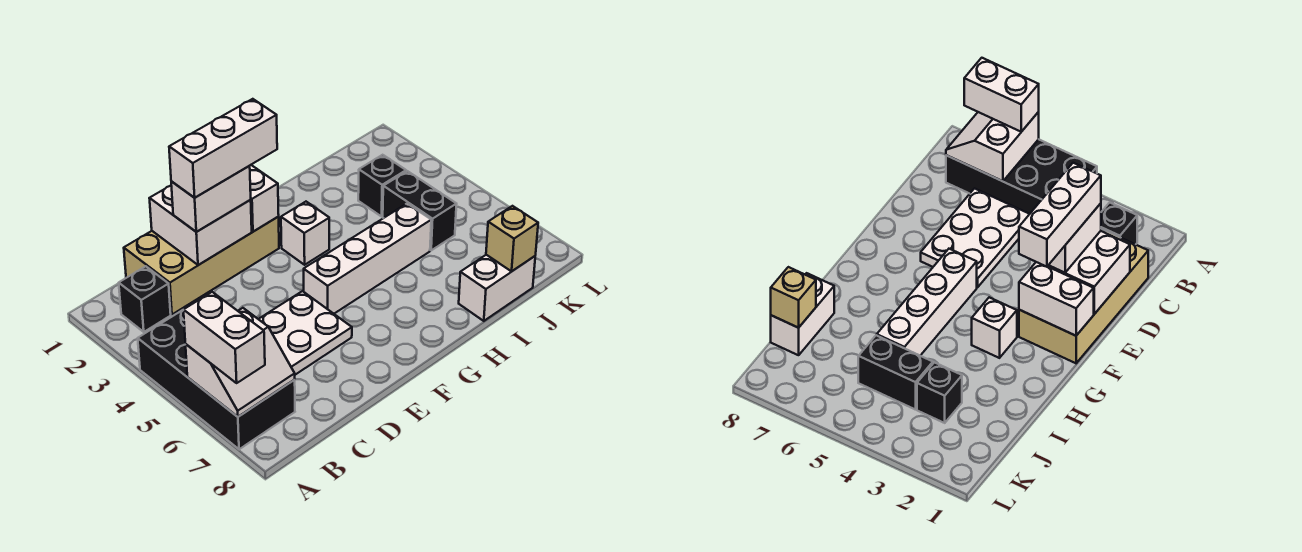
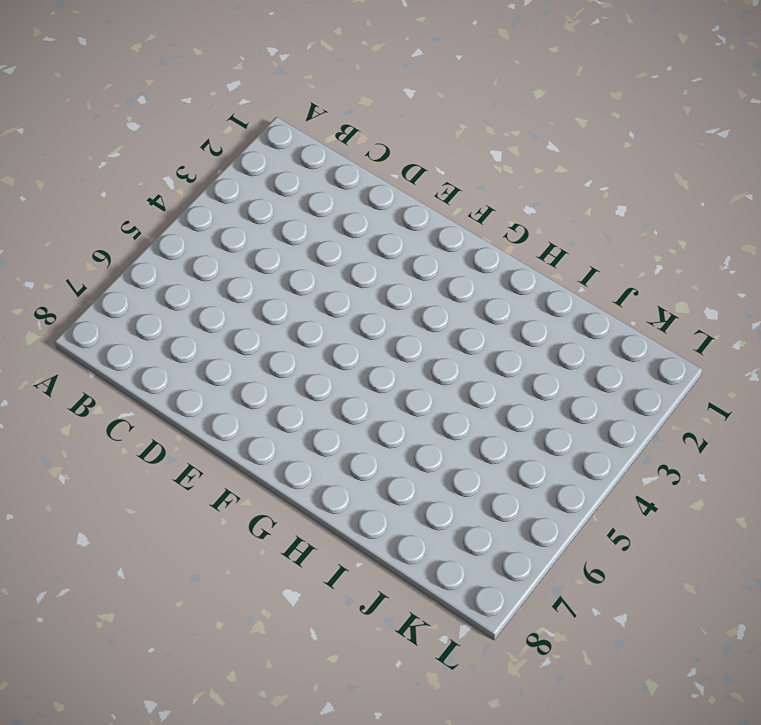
none -> black brick A4:B7 level 1
none -> black brick B2 level 1
none -> tan brick C1:F2 level 1

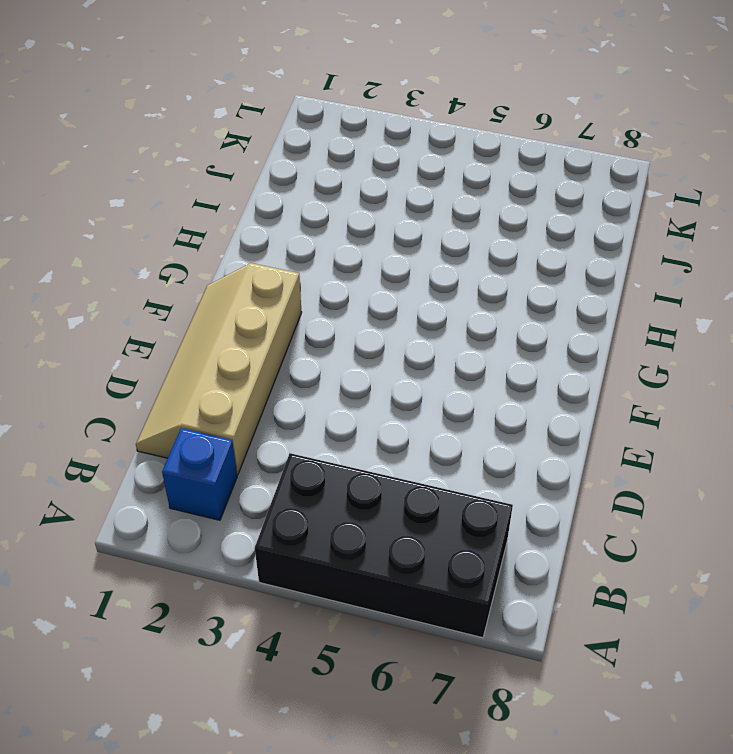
blue brick B2 level 1 -> black brick B2 level 1
tan slope C1:F2 level 1 top 2 -> tan brick C1:F2 level 1
none -> white plate C5:E6 level 1
none -> white brick F5:I5 level 1
none -> white brick G3 level 1

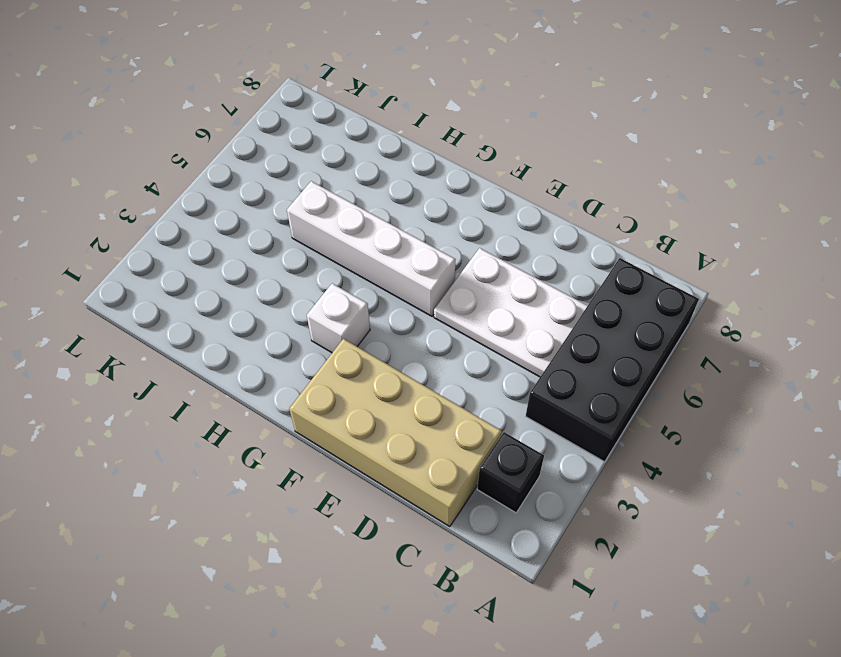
none -> white brick I8:J8 level 1
none -> black brick J3 level 1
none -> black brick J4:J5 level 1

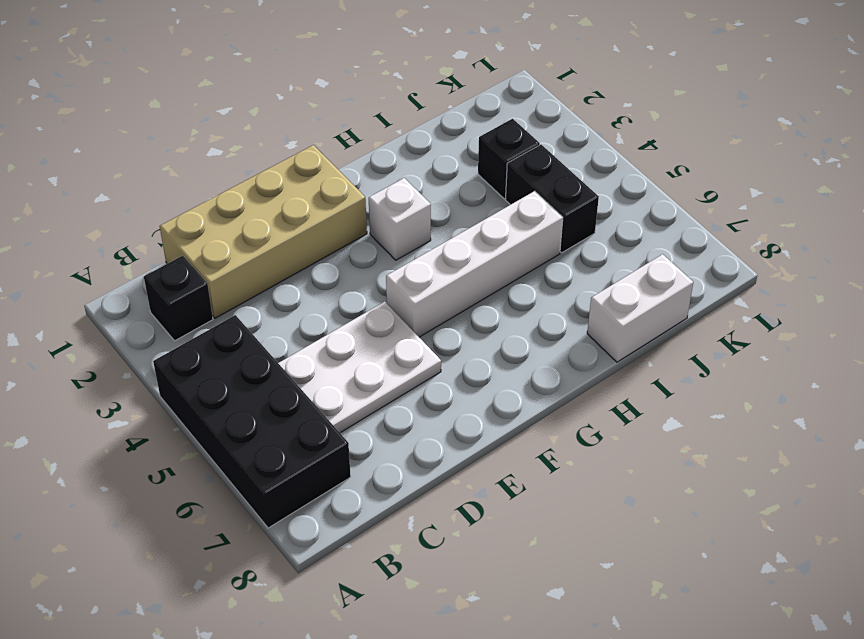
none -> white slope A6:B7 level 2 top 6
none -> white brick D1:E2 level 2
none -> white brick F1:F2 level 2

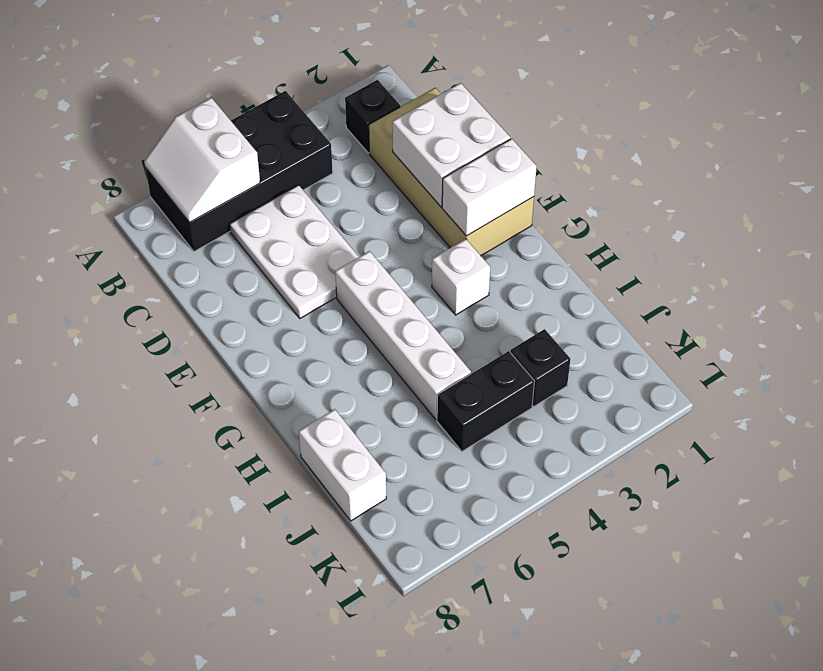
none -> tan brick J8 level 2
none -> white brick A6:A7 level 3
none -> white brick D2:E2 level 3

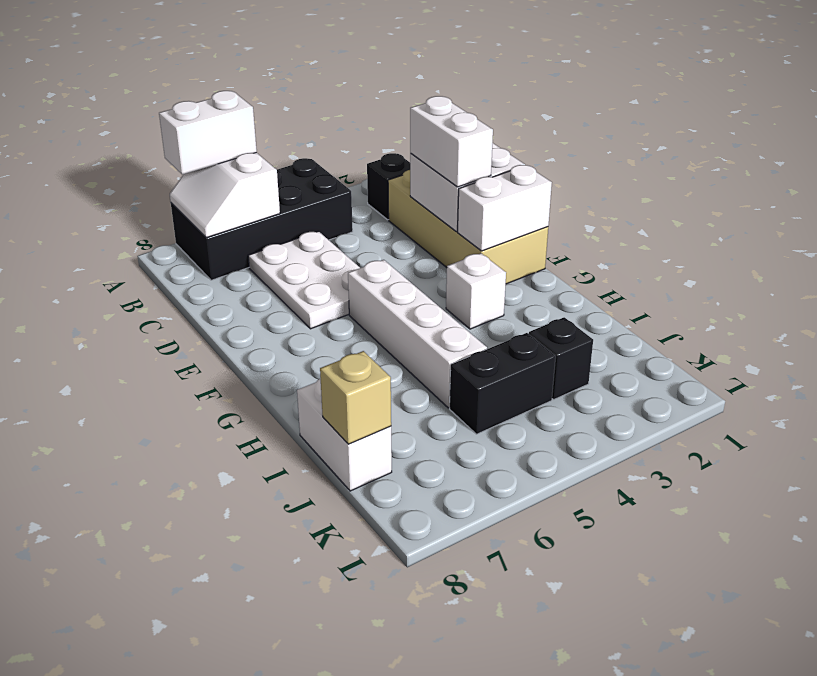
none -> white brick D2:F2 level 4

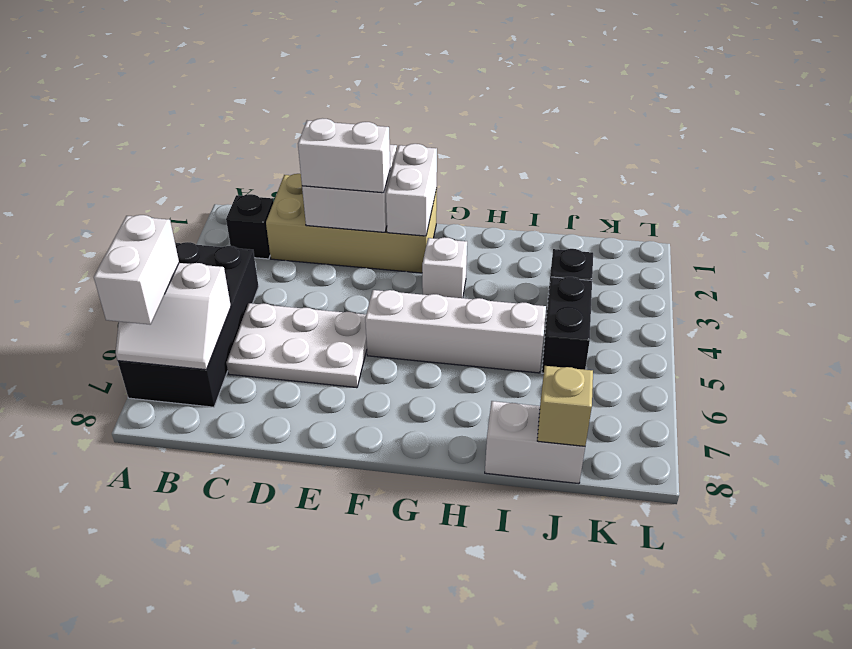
none -> white brick D2:F2 level 4

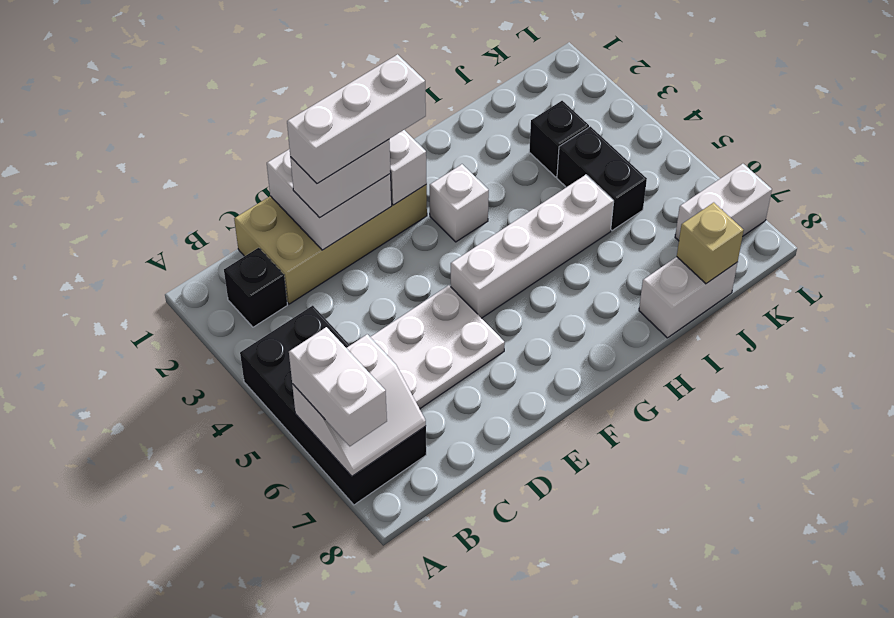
white brick K7:L7 level 1 -> none

